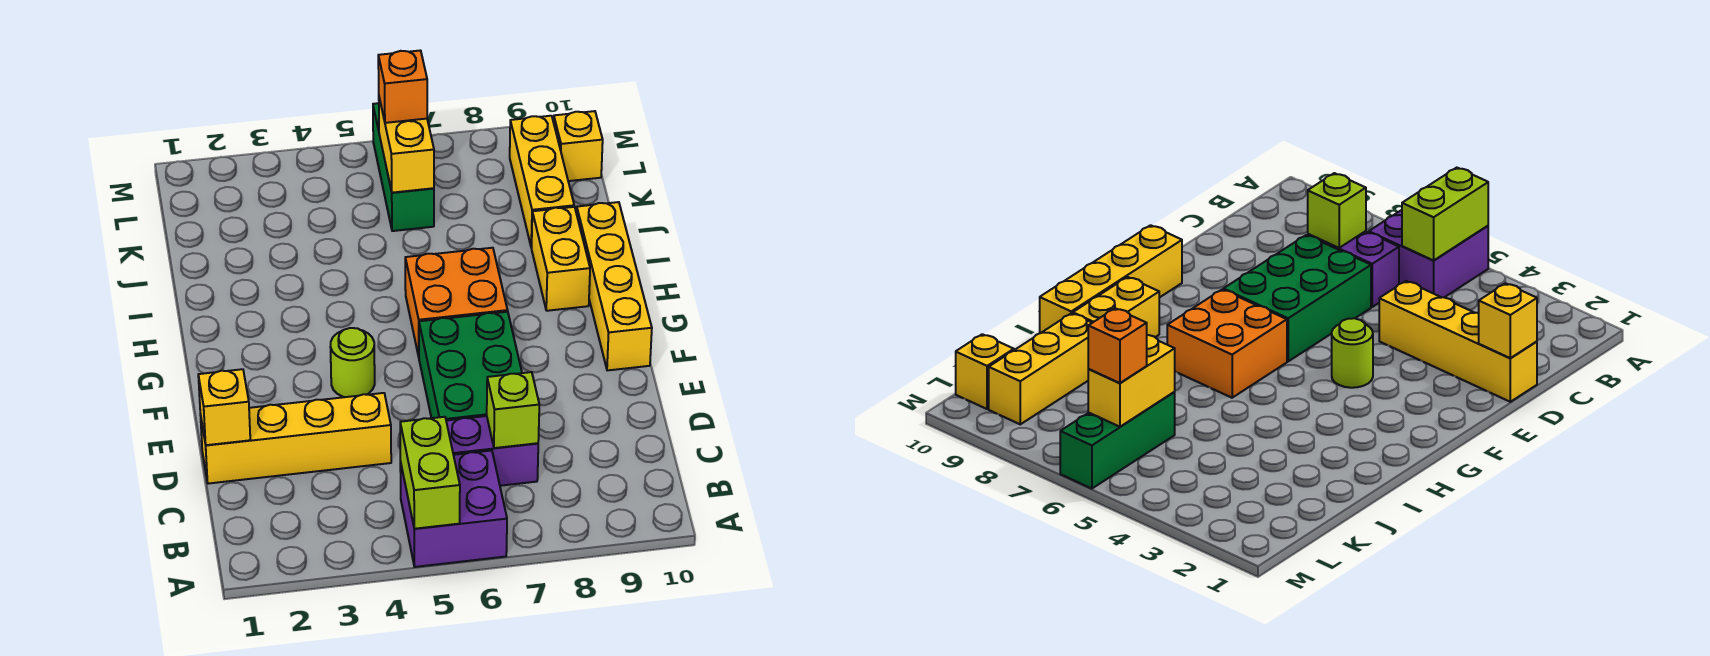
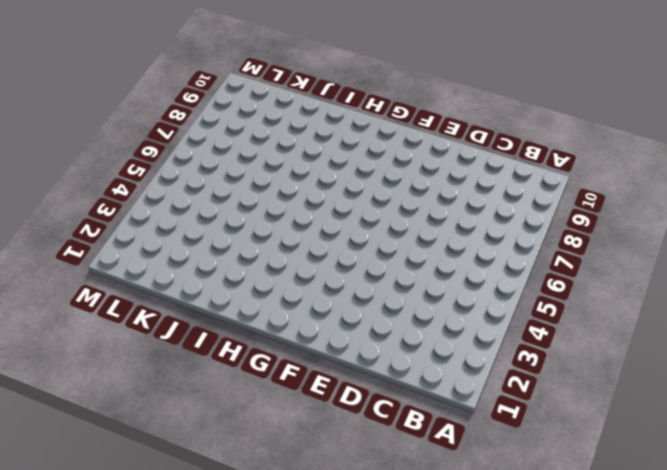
none -> purple brick A5:B6 level 1
none -> purple brick C6:C7 level 1
none -> yellow brick D1:D4 level 1

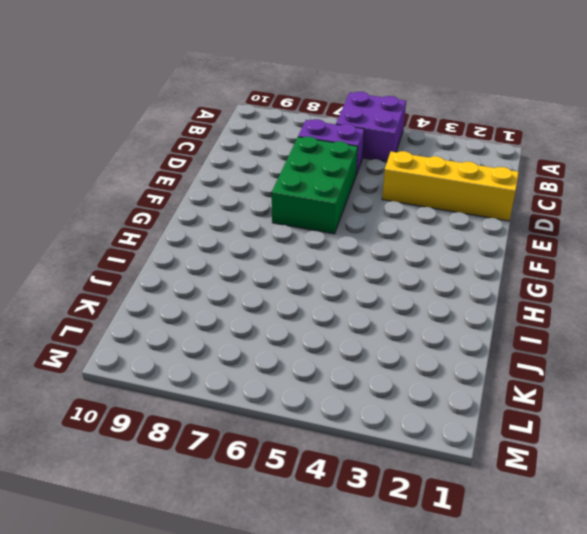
none -> lime round brick F4 level 1
none -> yellow brick F10:I10 level 1
none -> orange brick G6:H7 level 1

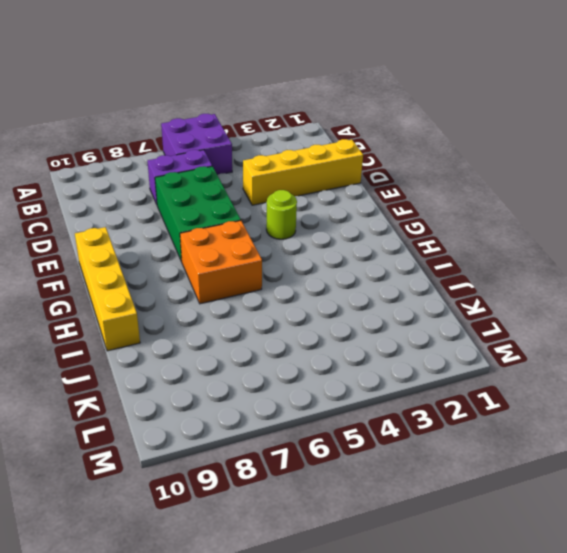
none -> yellow brick H9:I9 level 1
none -> yellow brick J9:L9 level 1
none -> green brick K6:M6 level 1

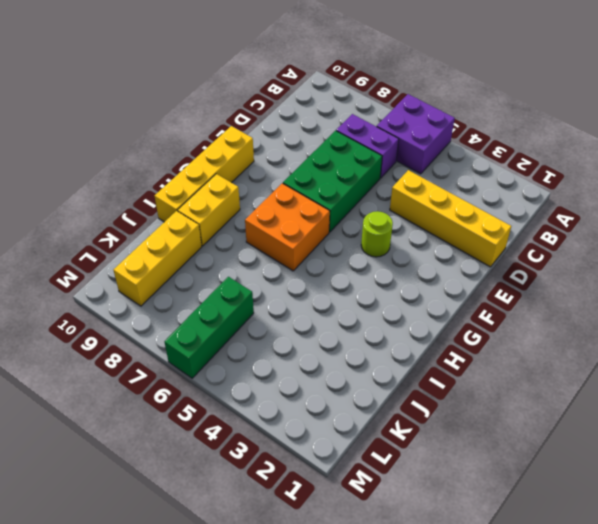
none -> yellow brick L10 level 1
none -> lime brick A5:B5 level 2
none -> lime brick C7 level 2

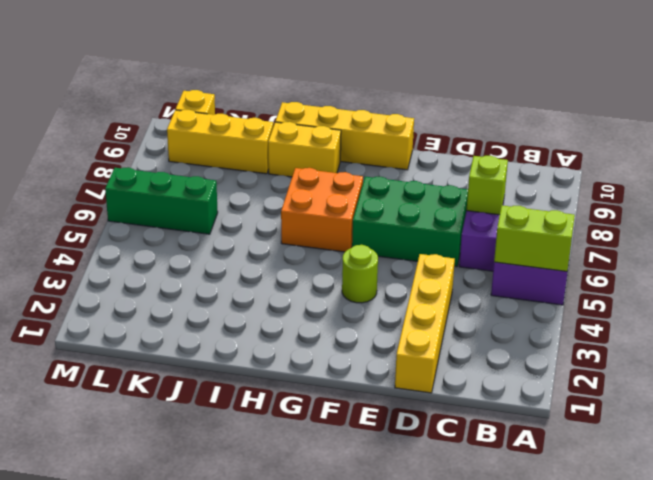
none -> yellow brick D1 level 2
none -> yellow brick K6:L6 level 2
none -> orange brick L6 level 3

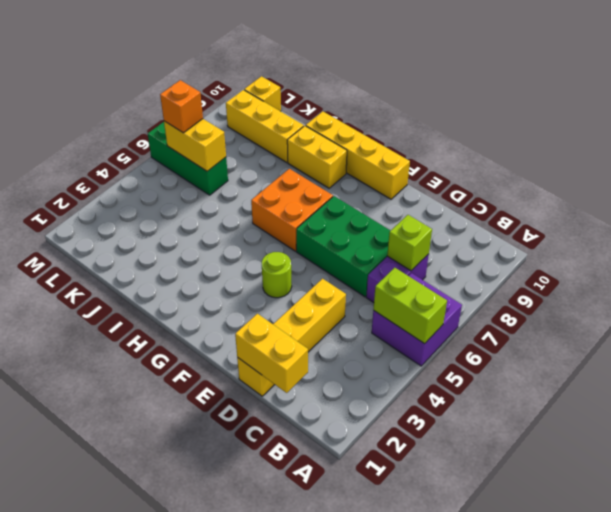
yellow brick C1:D1 level 2 -> yellow brick D1 level 2

